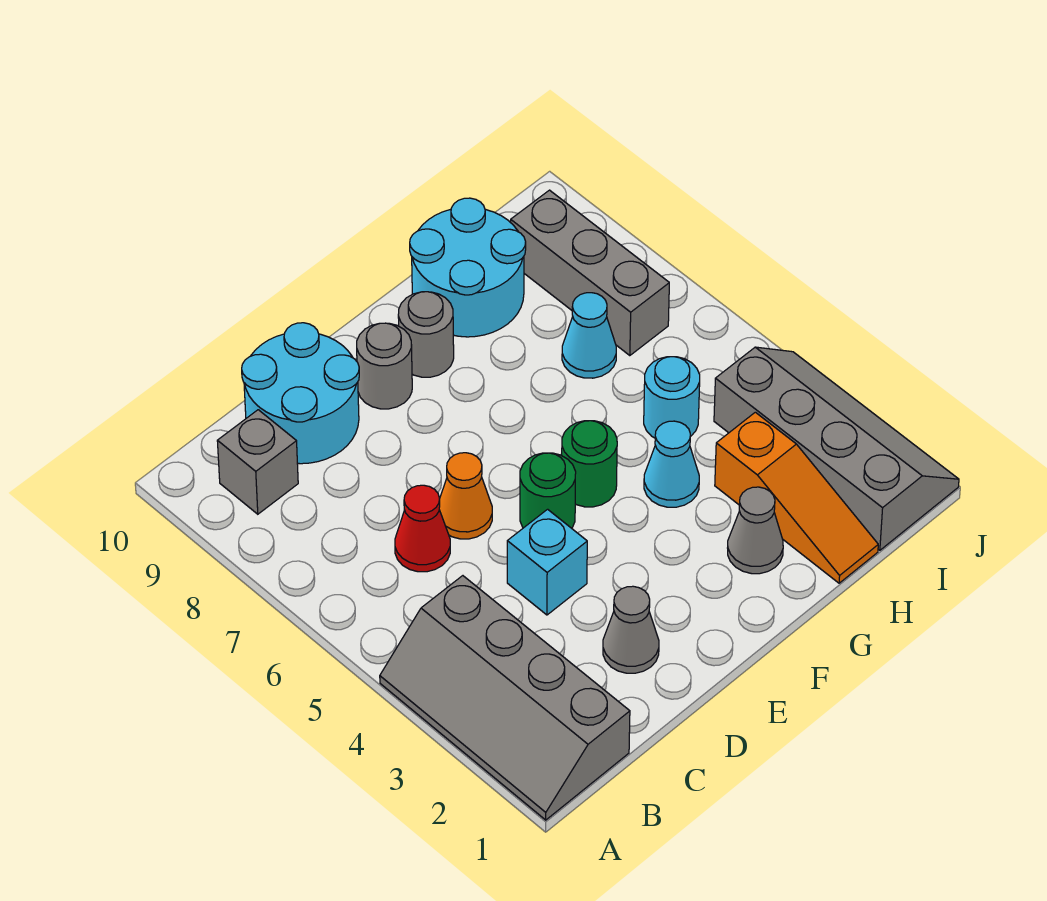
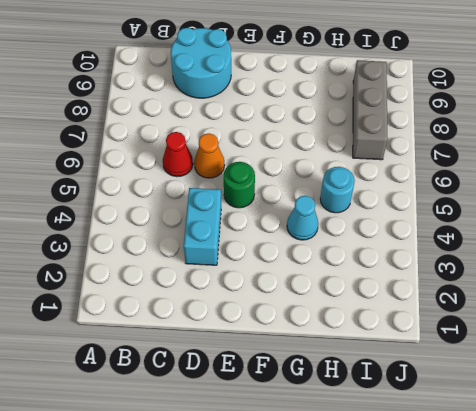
cyan brick D3:D4 level 1 -> cyan brick D4 level 1
none -> grey slope A1:B4 level 1 top B
none -> grey brick B9 level 1
none -> grey cone D2 level 1

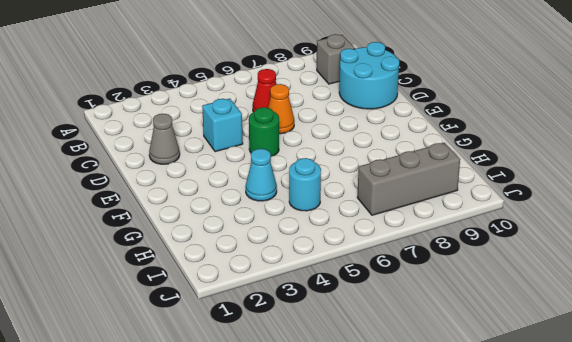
none -> grey slope A1:B4 level 1 top B
none -> grey round brick E9 level 1
none -> green round brick F5 level 1

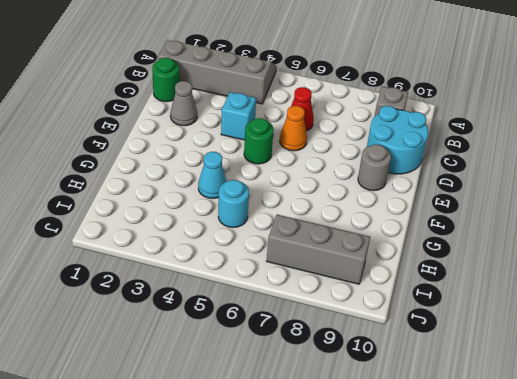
green round brick C1 level 1 -> green round brick F5 level 1
none -> grey round brick F9 level 1
none -> grey cone G2 level 1
none -> cyan round brick G9:H10 level 1

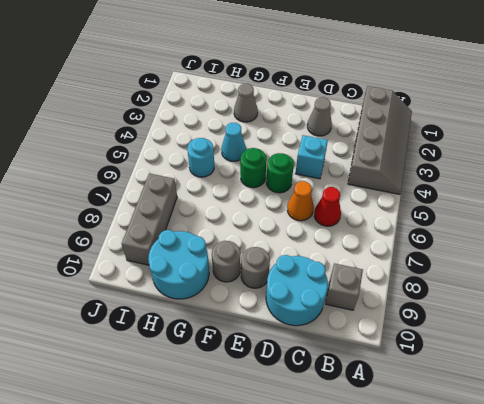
none -> orange slope H1:H3 level 1 top 3
none -> cyan cone H7 level 1
none -> grey slope I1:J4 level 1 top I

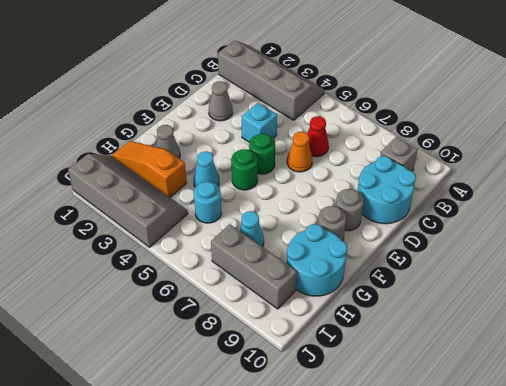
grey slope I1:J4 level 1 top J -> grey slope I1:J4 level 1 top I

